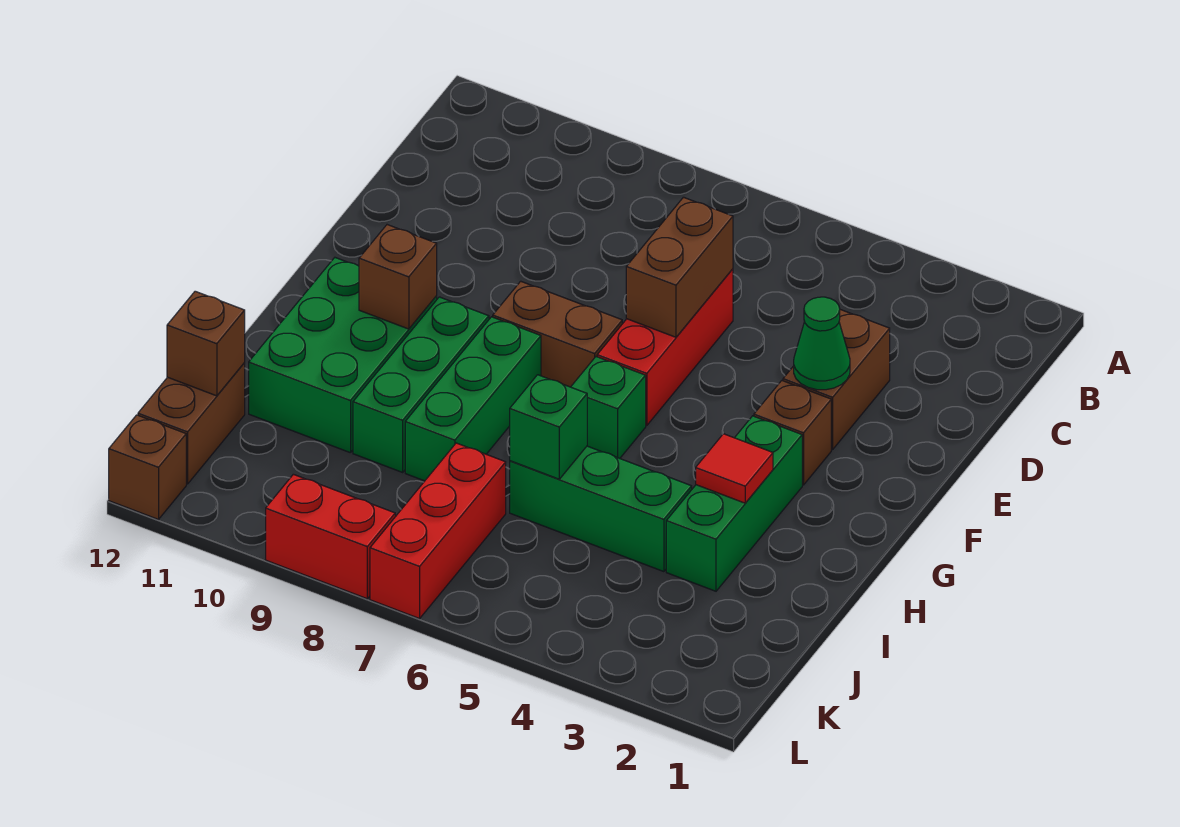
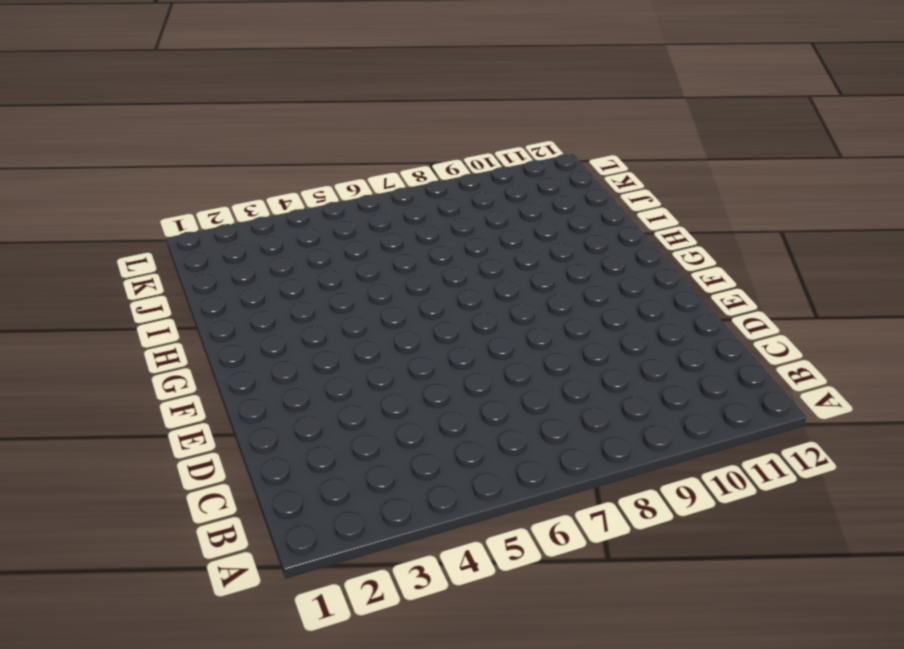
none -> brown brick D3:E3 level 1
none -> red brick D6:F6 level 1
none -> brown brick F3 level 1

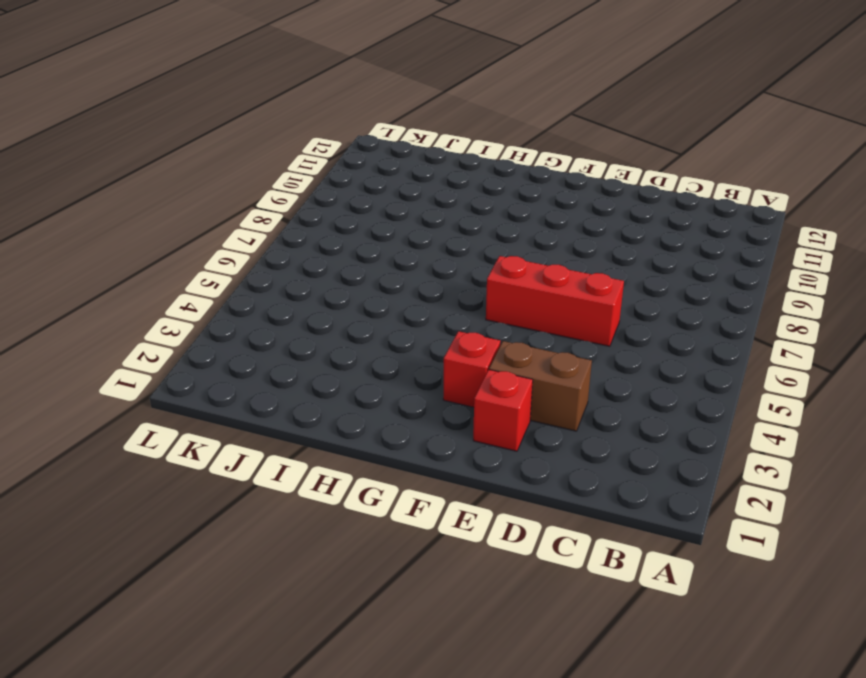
red brick E2 level 1 -> none
red brick F3 level 1 -> brown brick F3 level 1
none -> brown brick F7:F8 level 1
none -> green brick G3:I3 level 1
none -> green brick G6 level 1

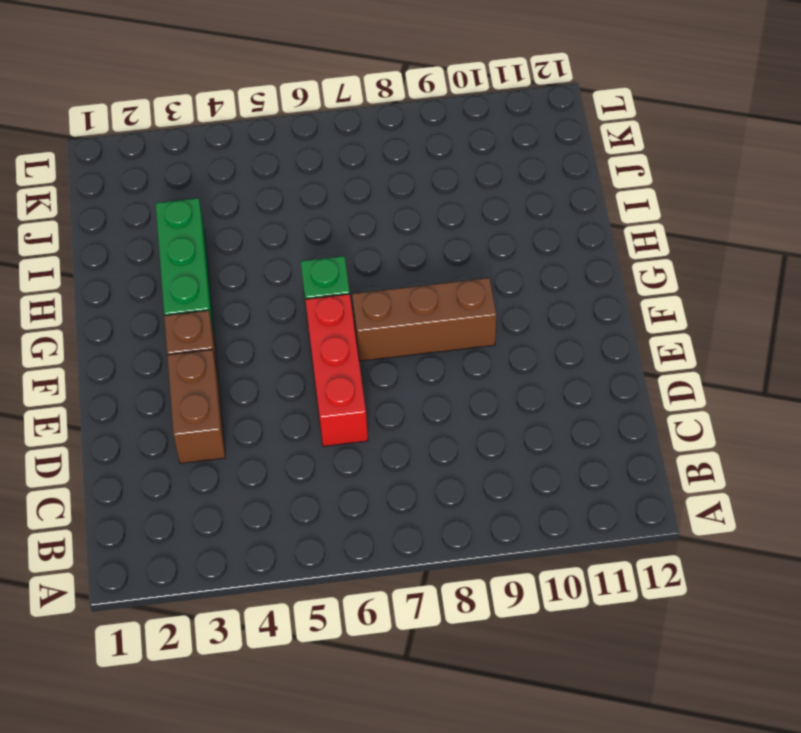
brown brick F7:F9 level 1 -> brown brick F7:F8 level 1
none -> green brick G8:I8 level 1
none -> green brick G9:I9 level 1
none -> green brick G10:I11 level 1

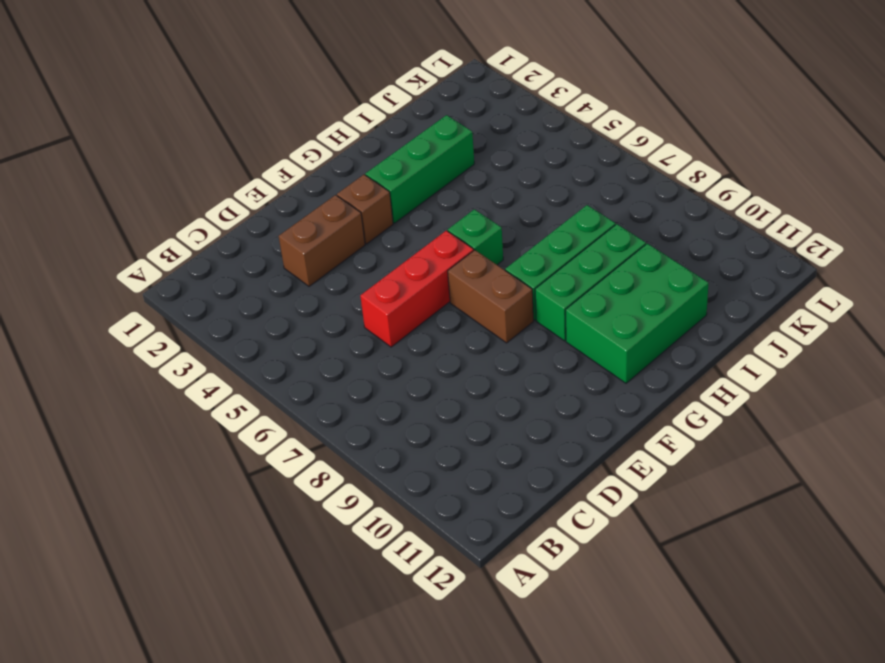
none -> green brick I4:I6 level 1
none -> red brick J7:L7 level 1
none -> brown brick J12:K12 level 1

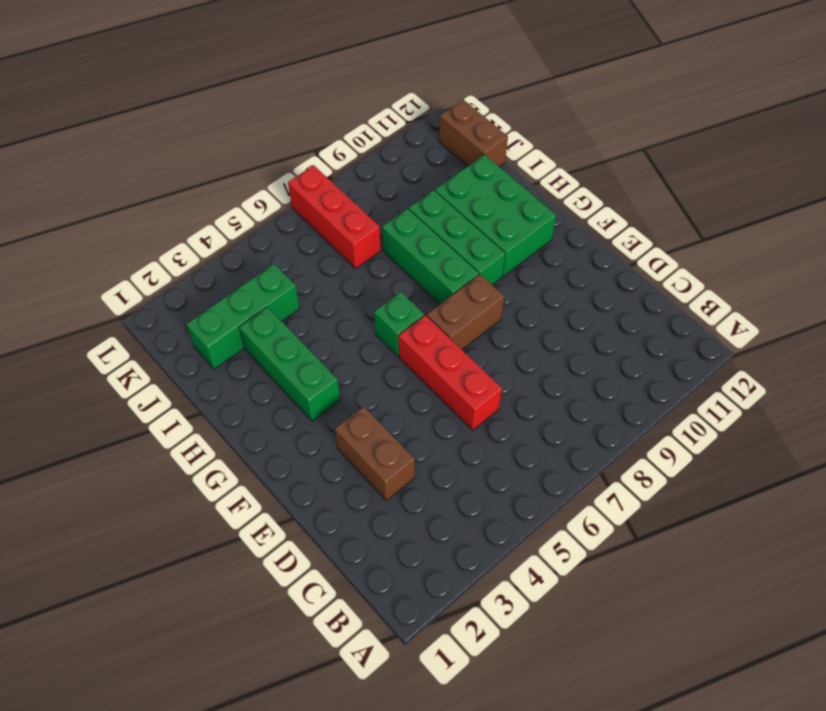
green brick J2:J4 level 1 -> green brick I4:I6 level 1
none -> brown brick F3 level 1
none -> red brick L8:L9 level 1
none -> brown brick L12 level 1

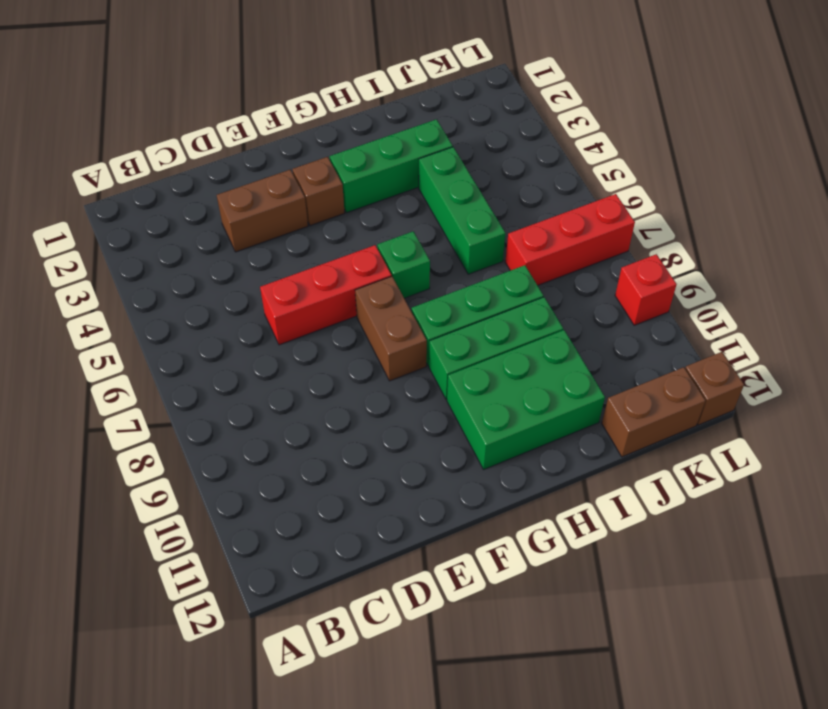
red brick L9 level 1 -> red brick L8:L9 level 1
none -> brown brick D6:E6 level 2
none -> green cone E3 level 2
none -> brown brick G10 level 2

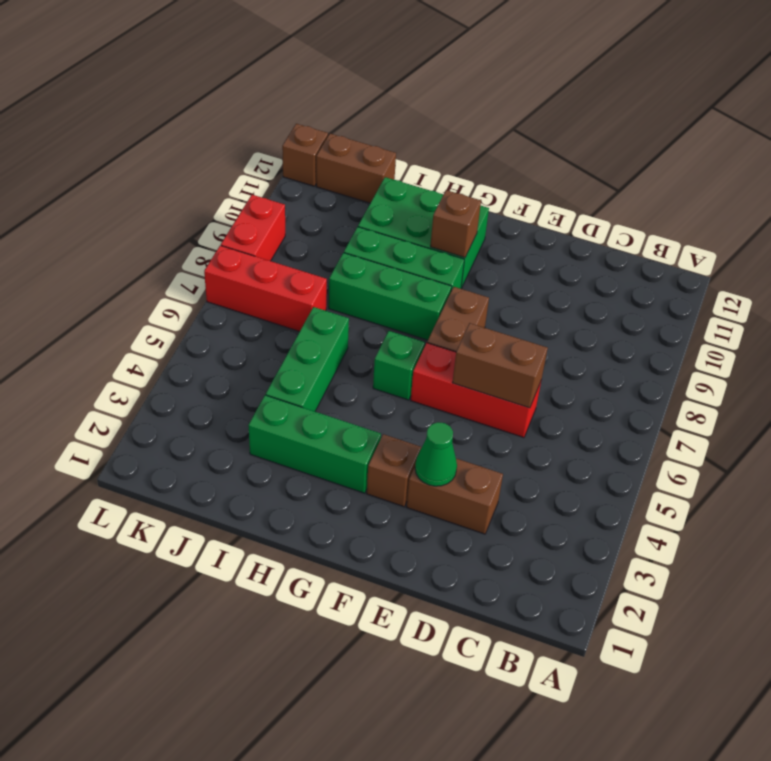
none -> red tile H3 level 2
none -> green brick I6 level 2
none -> brown brick J12 level 2

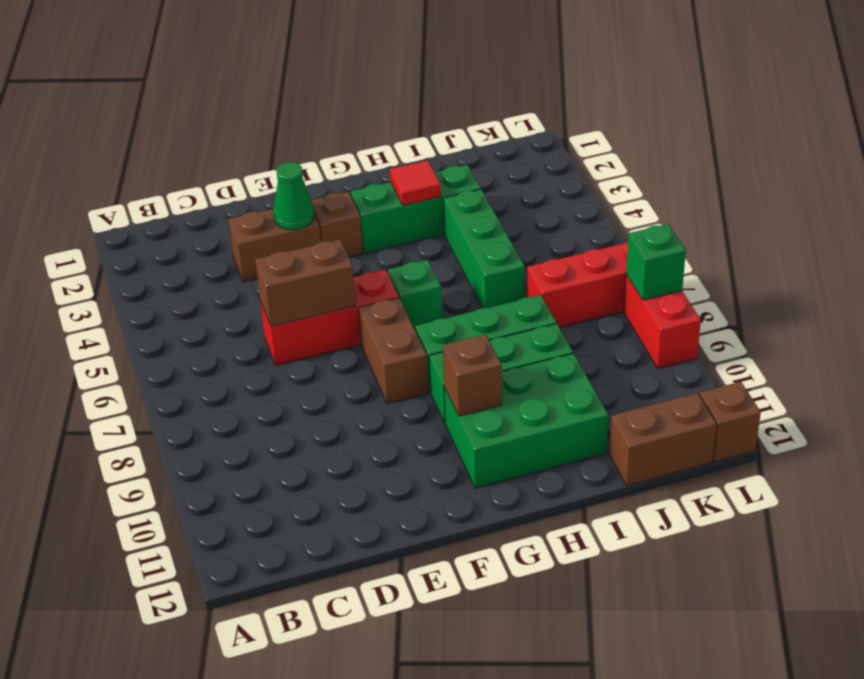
green brick L8 level 2 -> green brick I6 level 2
none -> brown brick J12 level 2

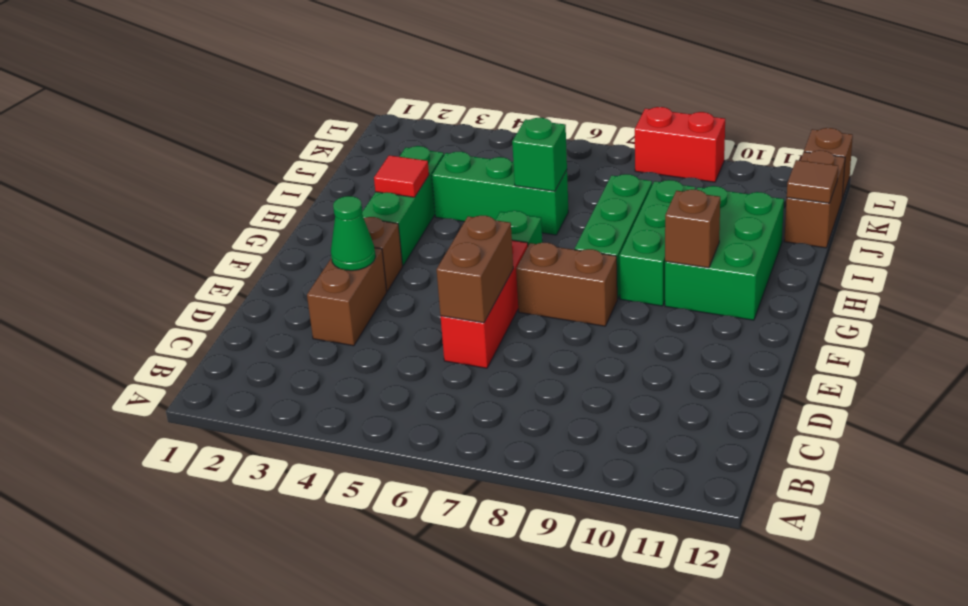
brown tile J12 level 2 -> brown brick J12 level 2
none -> red brick J7:L7 level 1

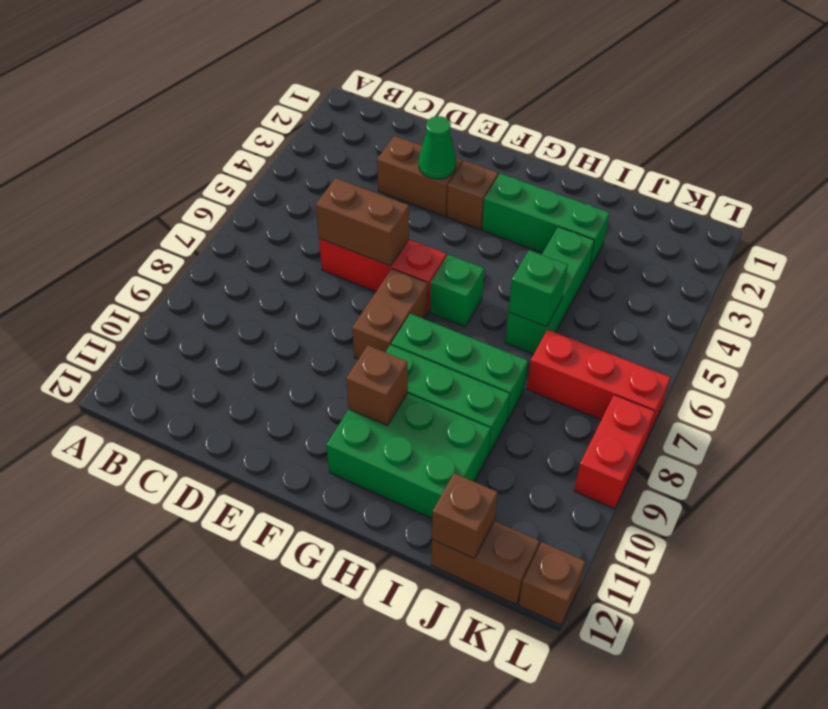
none -> red tile H3 level 2

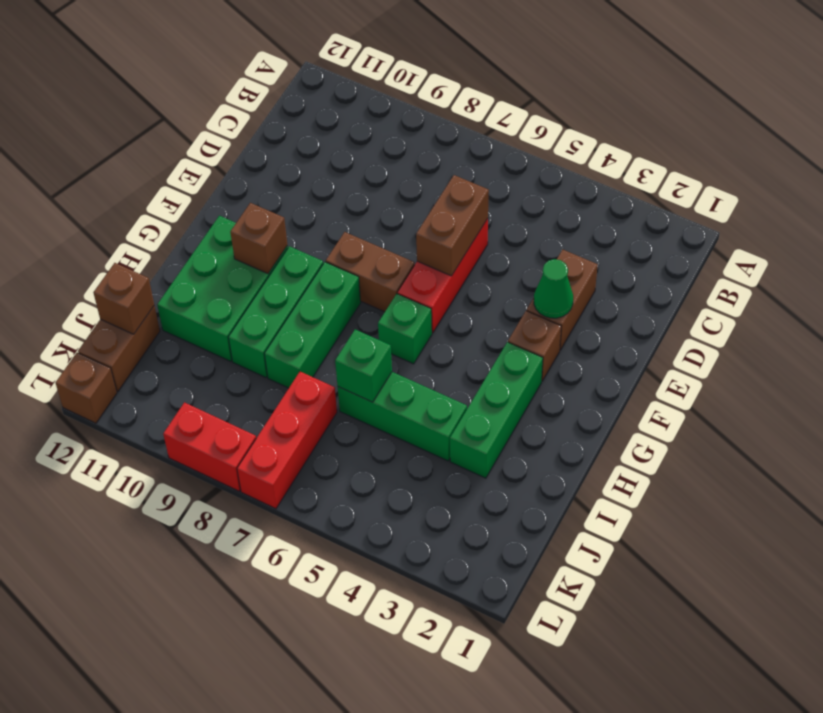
none -> red tile H3 level 2

